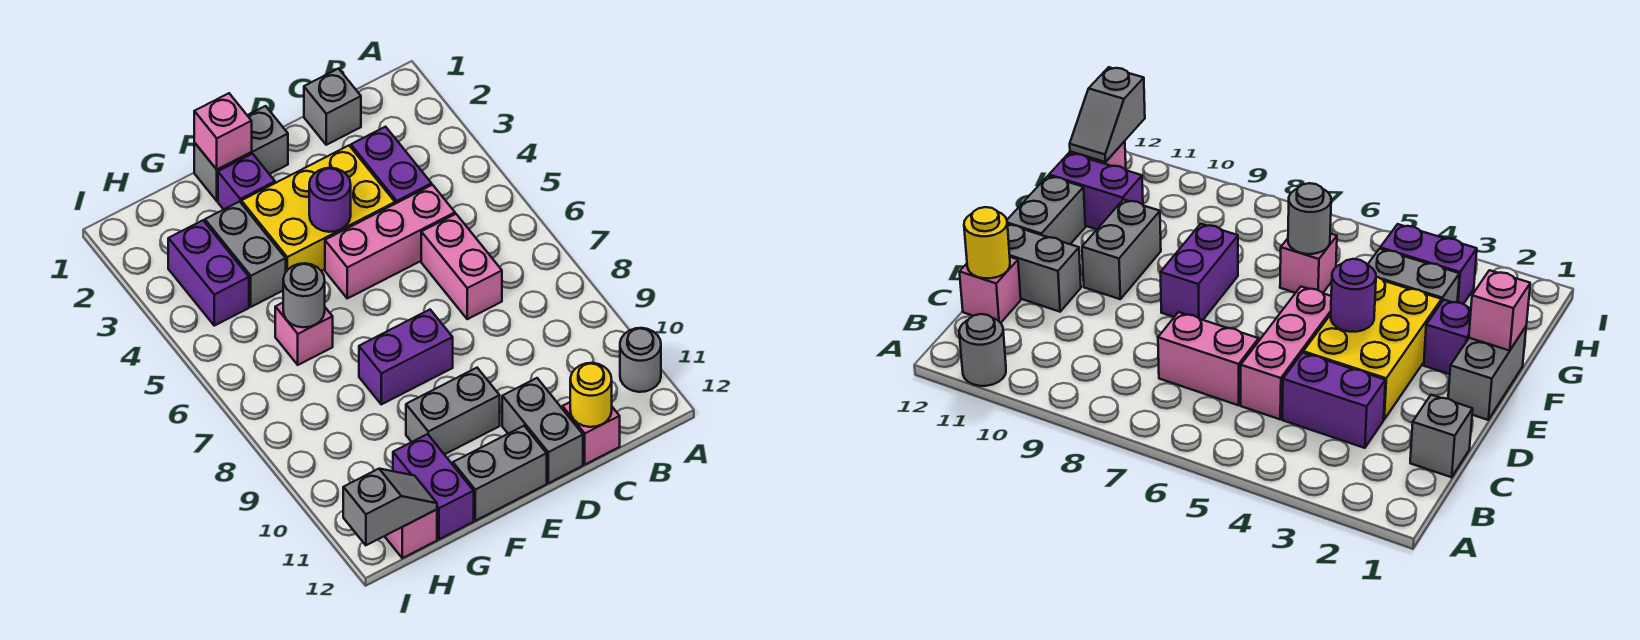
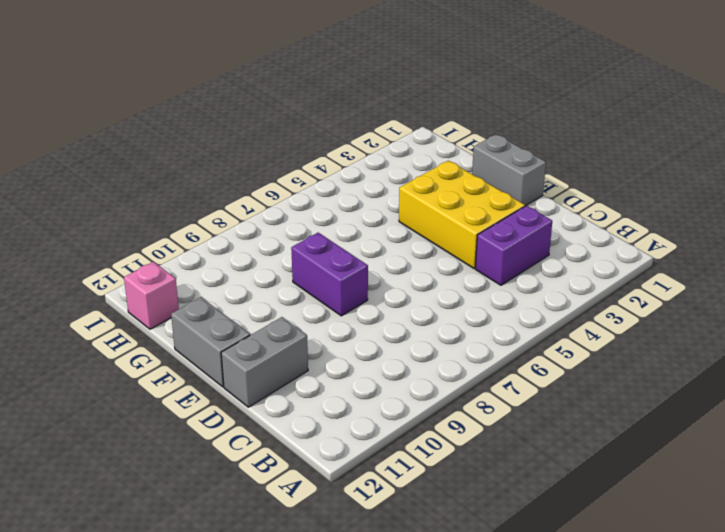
none -> grey round brick A11 level 1
none -> grey brick C1 level 1
none -> pink brick C5:E5 level 1

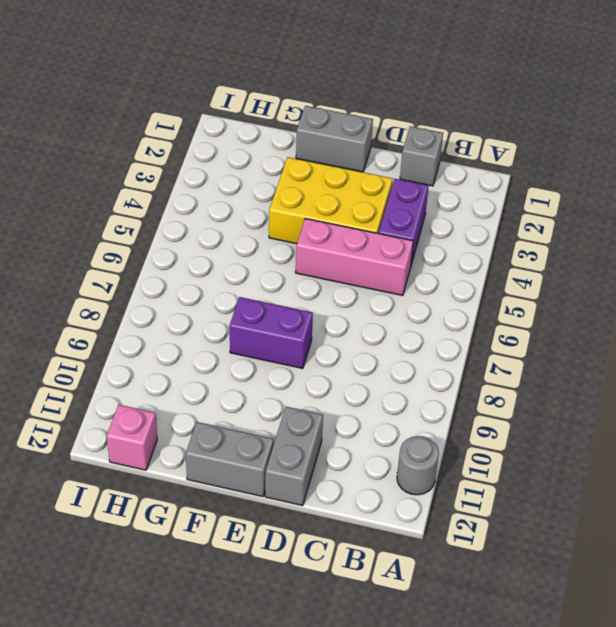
none -> pink brick C6:C7 level 1
none -> pink brick C12 level 1
none -> grey brick E10:F10 level 1

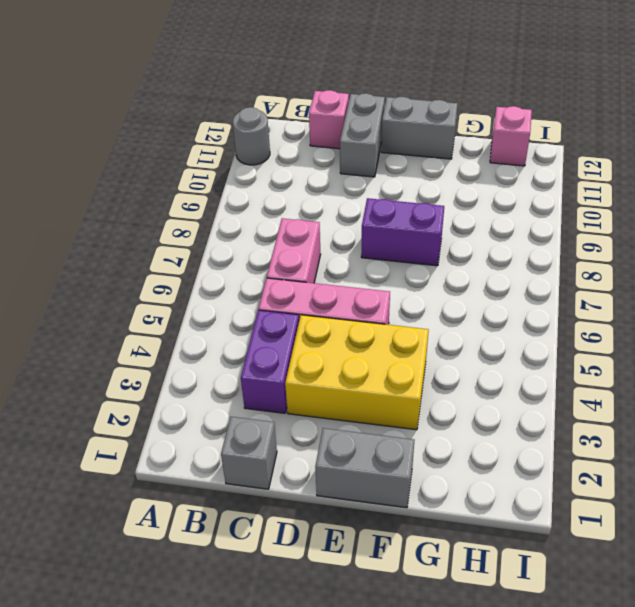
none -> grey brick E10:F10 level 1
none -> purple brick F2 level 1
none -> grey brick G3:G4 level 1

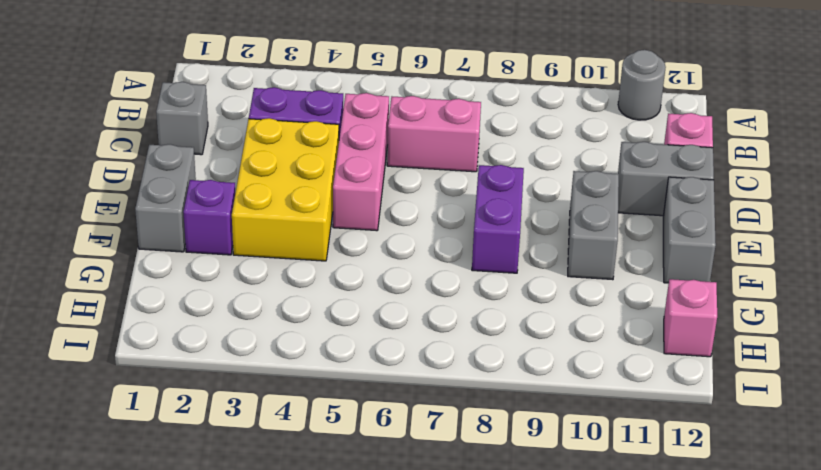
none -> grey brick G3:G4 level 1
none -> pink brick G6 level 1
none -> purple brick G11:G12 level 1

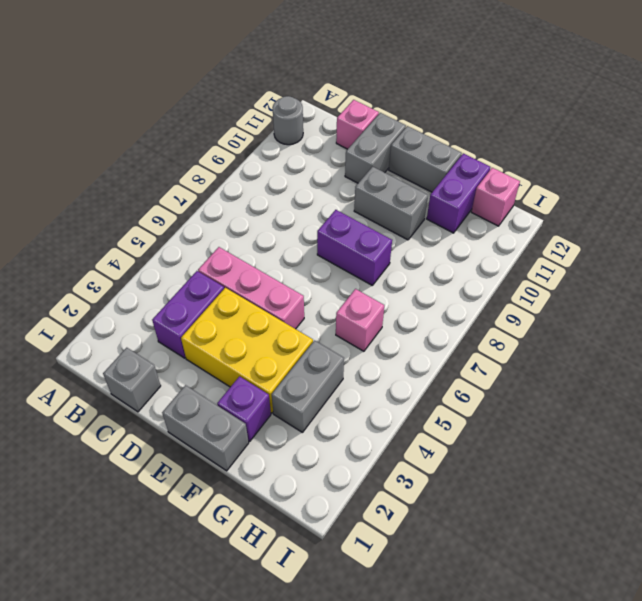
none -> pink brick C6:C7 level 1
none -> purple brick H3:H4 level 1
none -> yellow round brick C12 level 2

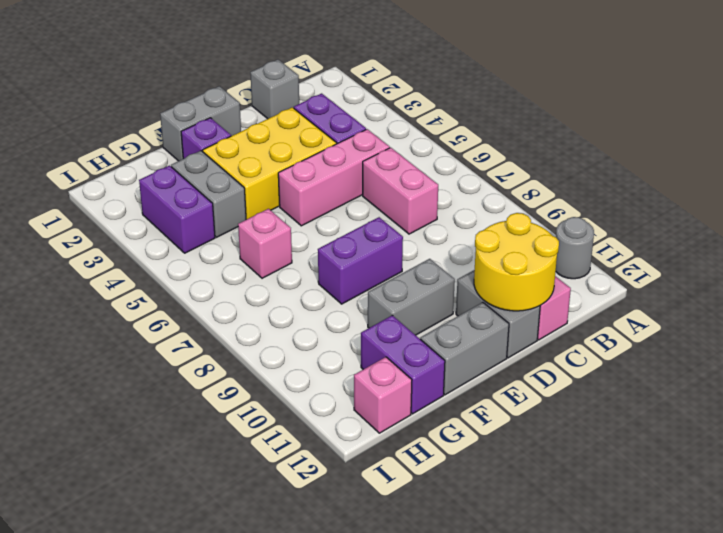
yellow round brick C11:D12 level 2 -> yellow round brick C12 level 2
none -> purple round brick E4 level 2
none -> pink brick F1 level 2
none -> grey round brick G6 level 2

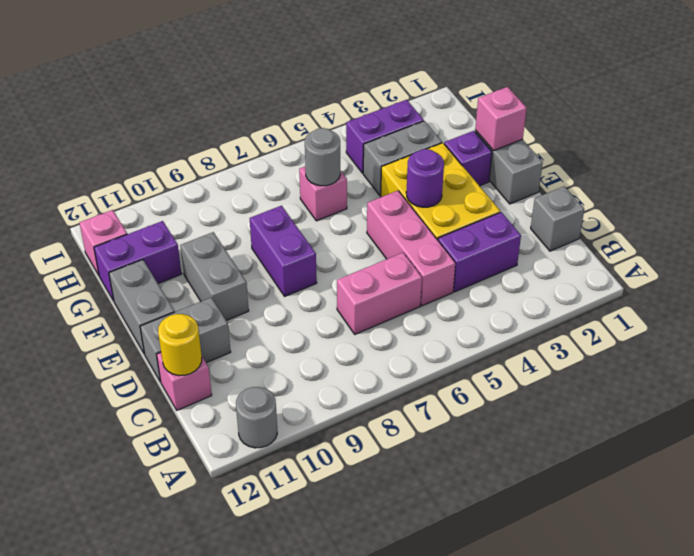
none -> grey slope H12:I12 level 2 top I

